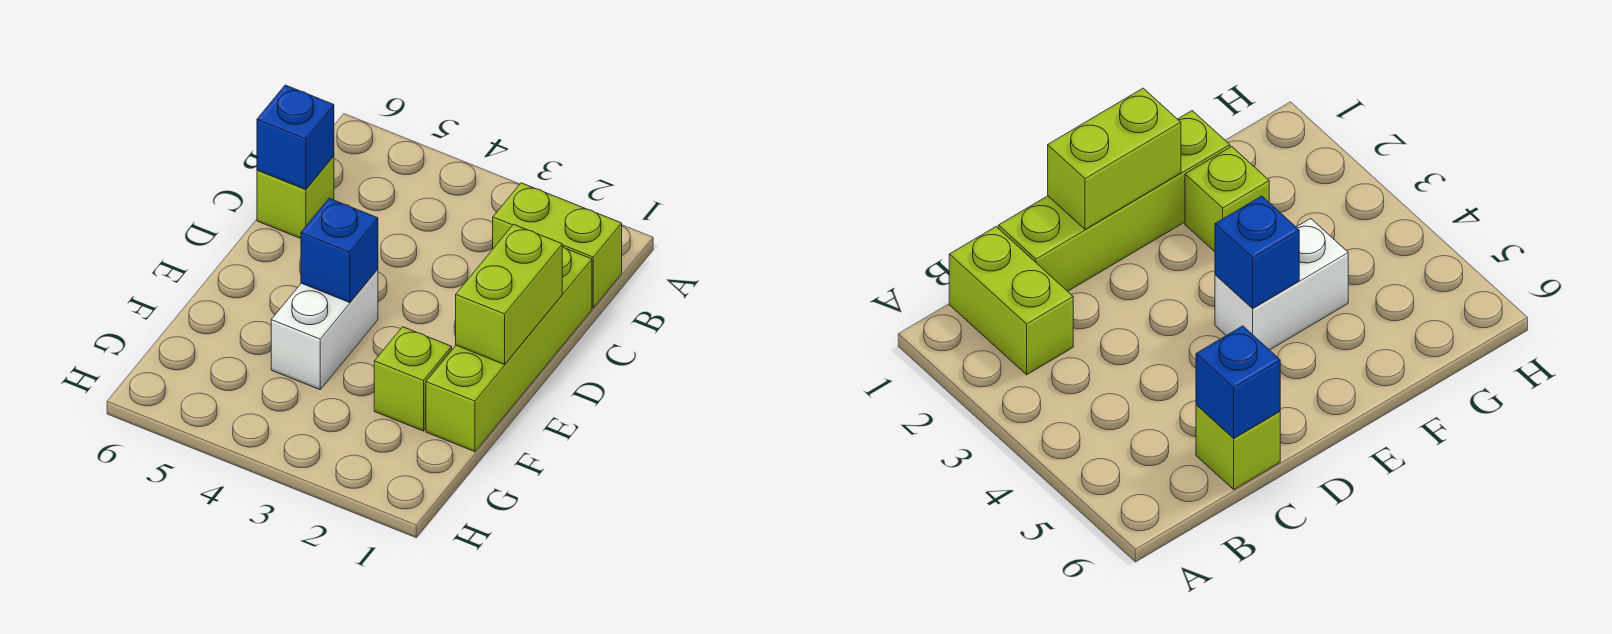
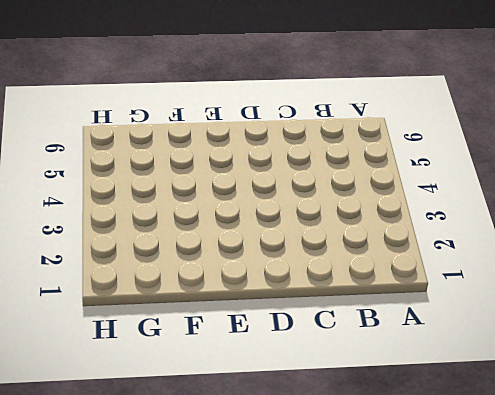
none -> lime brick B1:B2 level 1
none -> lime brick C1:F1 level 1

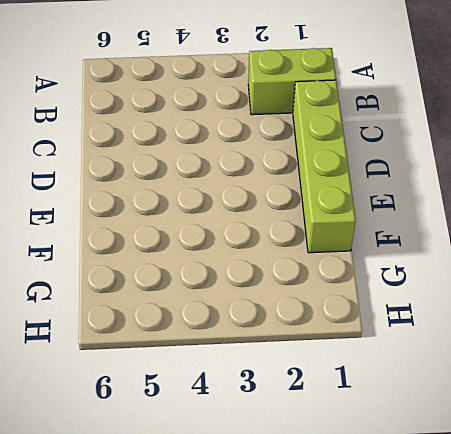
none -> lime brick C6 level 1
none -> white brick E4:F4 level 1

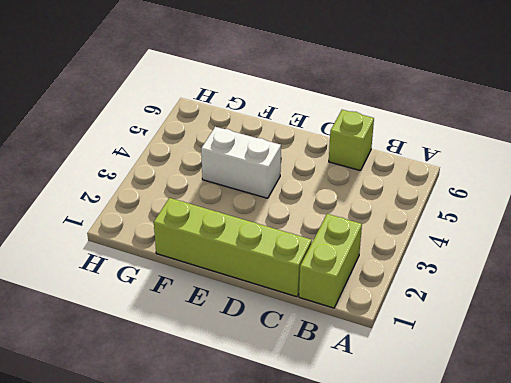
none -> lime brick F2 level 1
none -> blue brick C6 level 2

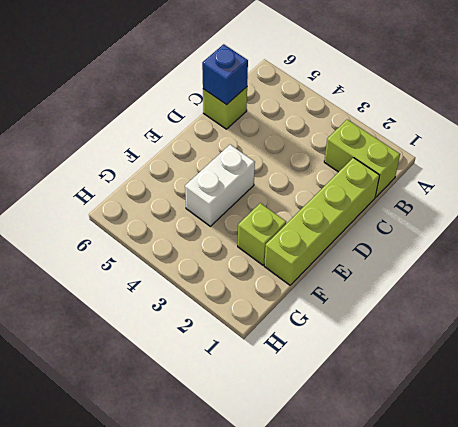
none -> lime brick D1:E1 level 2
none -> blue brick E4 level 2

